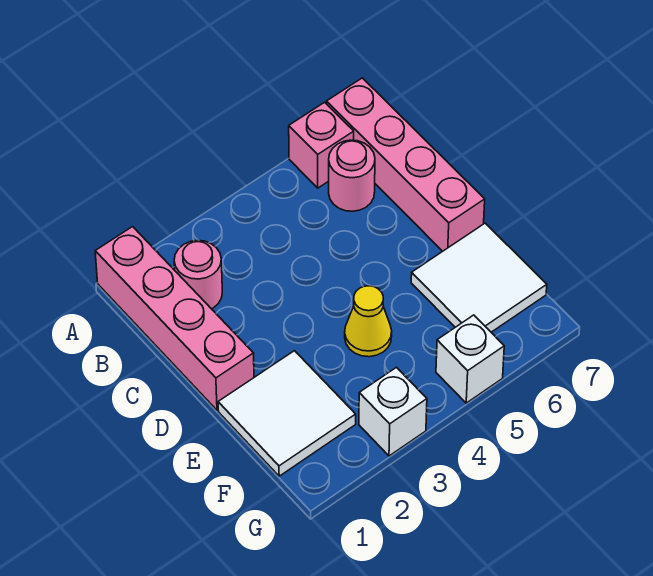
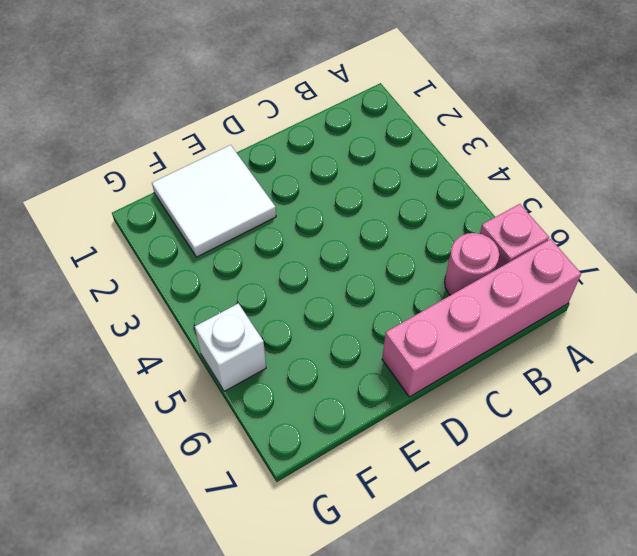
none -> pink brick A1:D1 level 1
none -> pink round brick B2 level 1

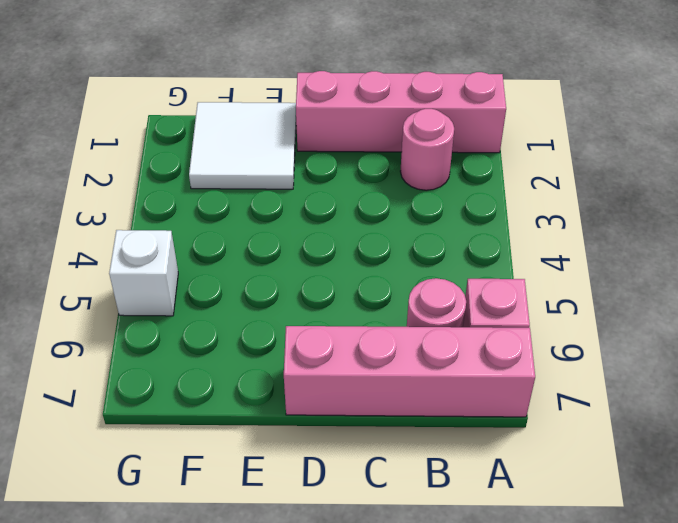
none -> yellow cone E4 level 1
none -> white tile E6:F7 level 1

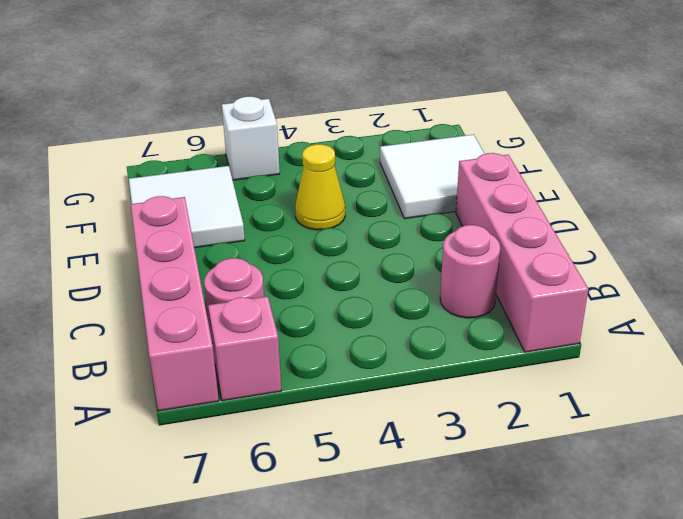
none -> white brick G3 level 1

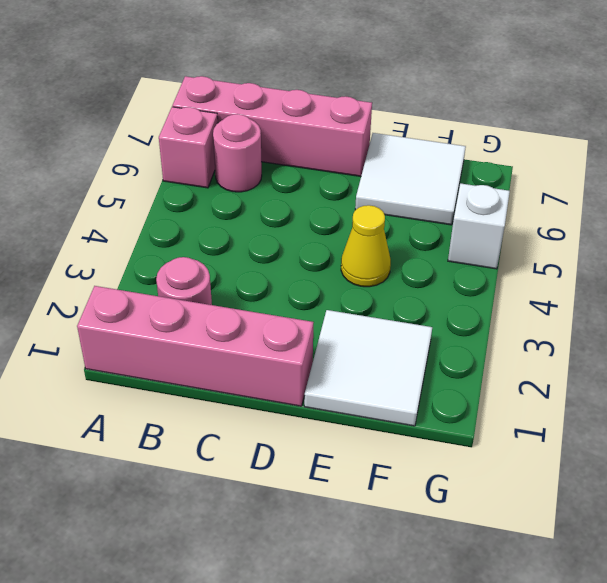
none -> white brick G3 level 1

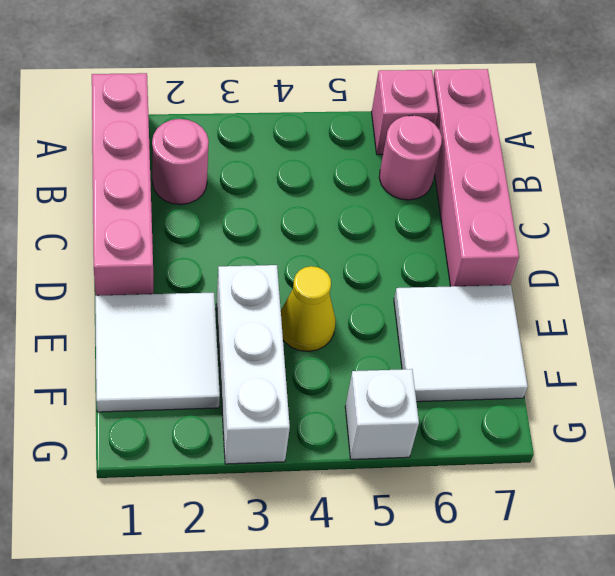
white brick E3:G3 level 1 -> white brick G3 level 1

